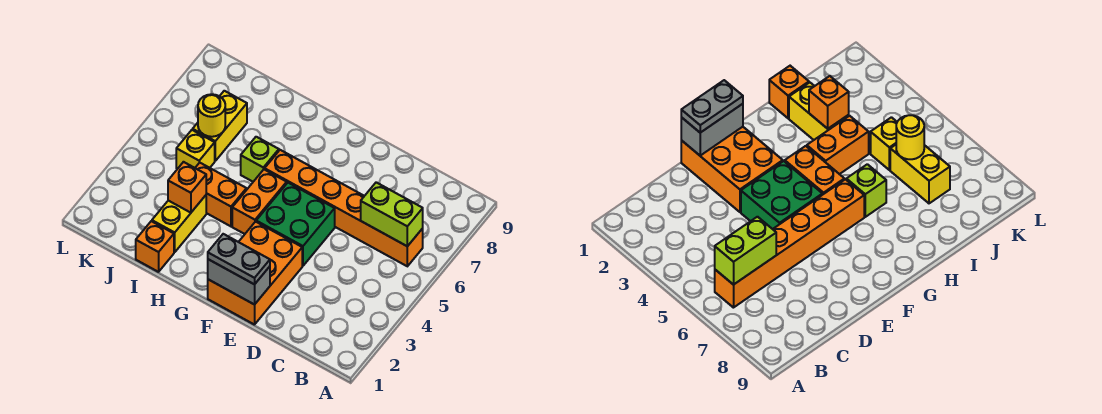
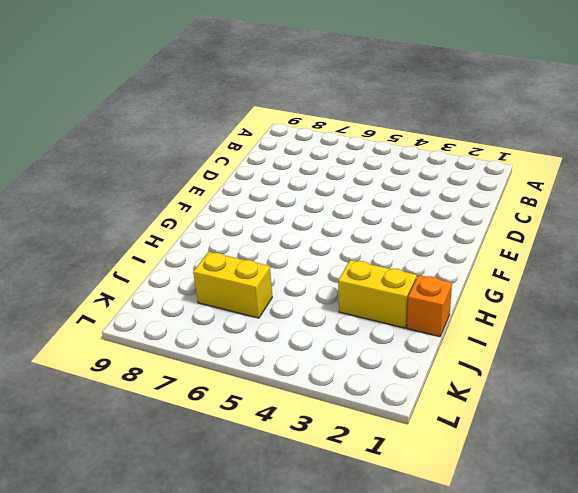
none -> orange brick B6:G6 level 1
none -> orange brick E1:F3 level 1
none -> green brick E4:F5 level 1

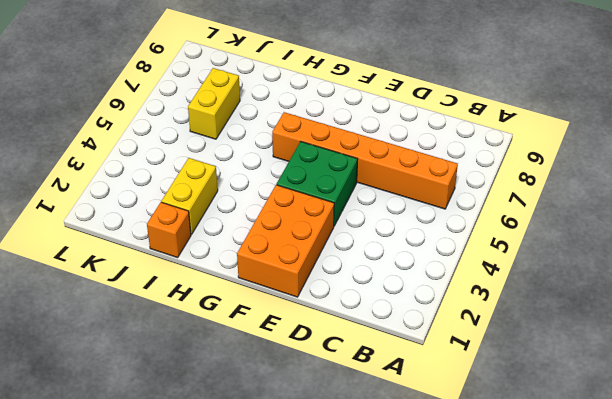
none -> orange brick G4:G5 level 1
none -> orange brick H4:I4 level 1
none -> lime brick H6 level 1

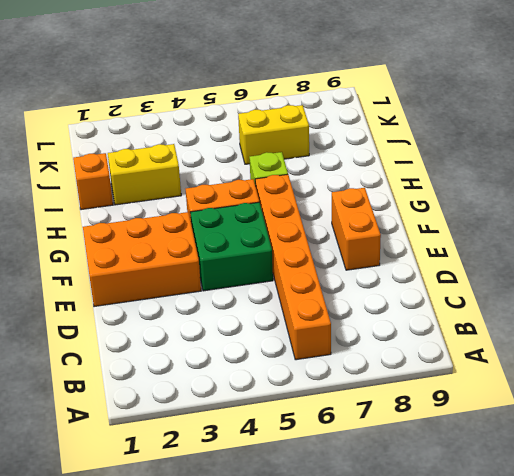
orange brick E8:F8 level 1 -> orange brick H4:I4 level 1
none -> yellow brick J5 level 1
none -> lime brick B6:C6 level 2
none -> grey brick E1:F1 level 2

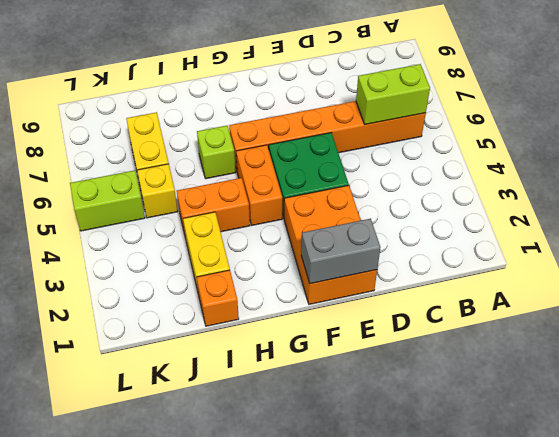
lime brick K5:L5 level 1 -> none
none -> orange brick I3 level 2
none -> yellow round brick J6 level 2
none -> grey plate E1:F1 level 3

